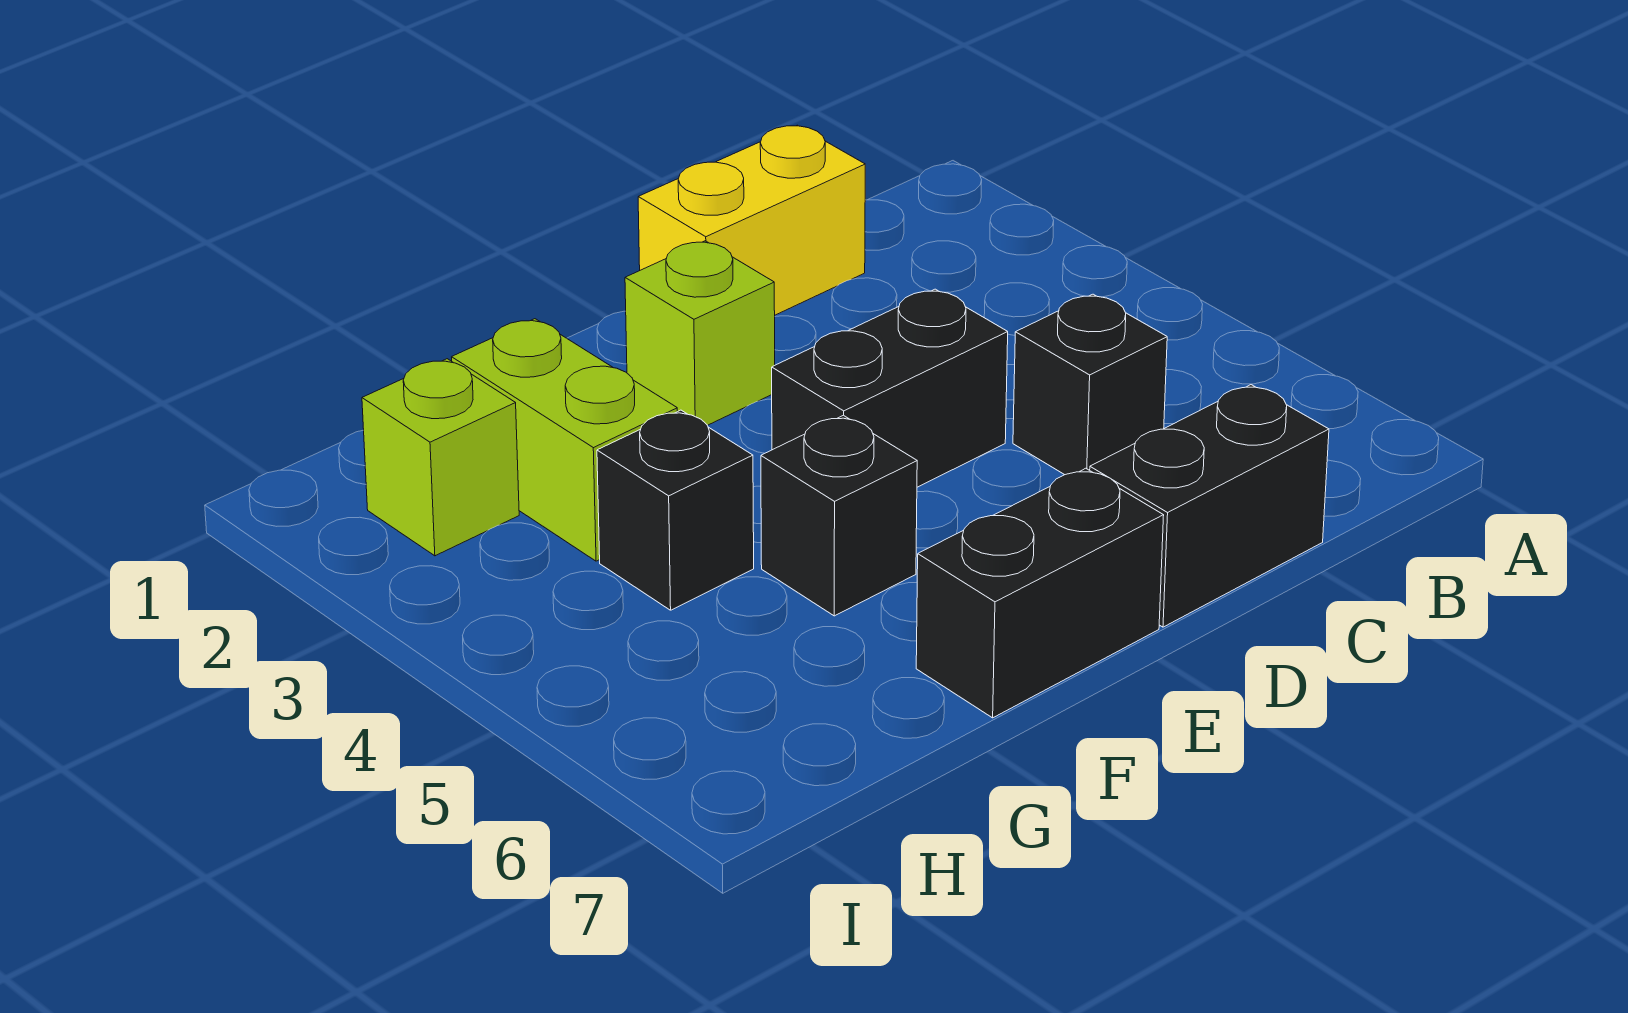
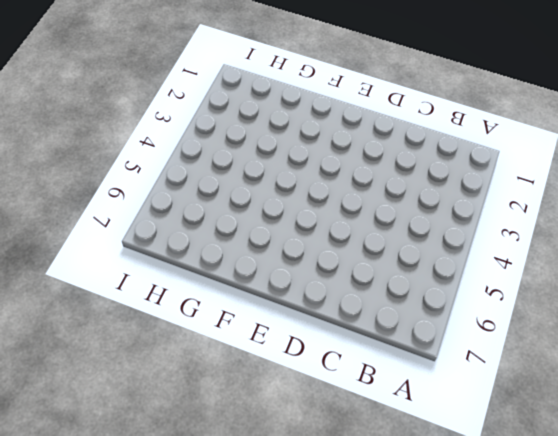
none -> yellow brick C1:D1 level 1
none -> black brick C5 level 1

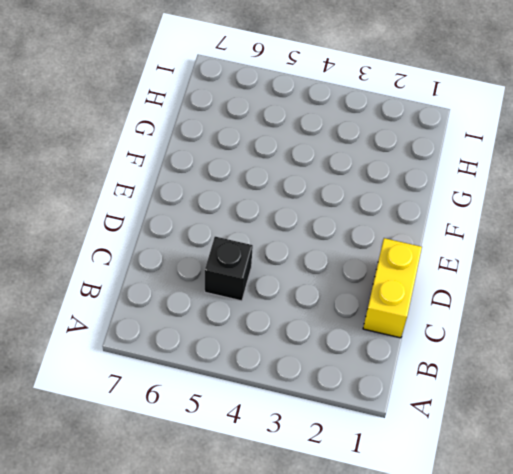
none -> black brick C7:D7 level 1
none -> black brick D4:E4 level 1

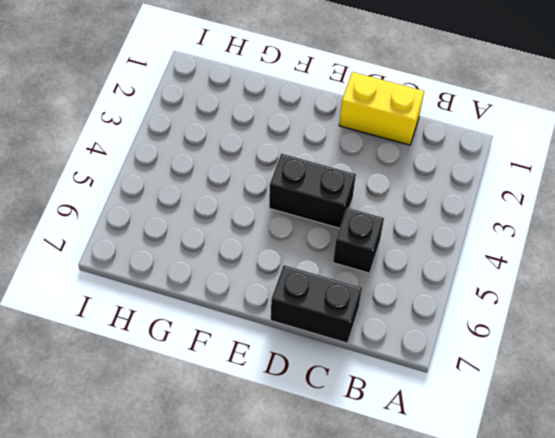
none -> lime brick E2 level 1
none -> black brick E7:F7 level 1

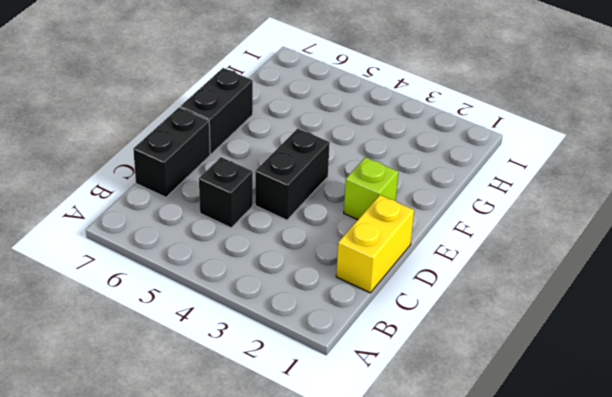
none -> black brick F5 level 1
none -> lime brick G2:G3 level 1

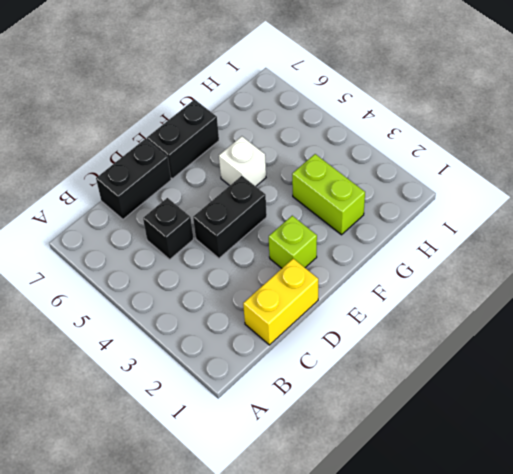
white brick F5 level 1 -> black brick F5 level 1
none -> black brick G4 level 1
none -> lime brick H2 level 1

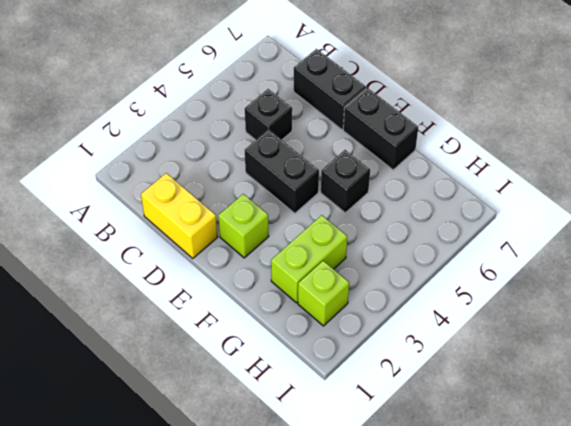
none -> black brick G4 level 1

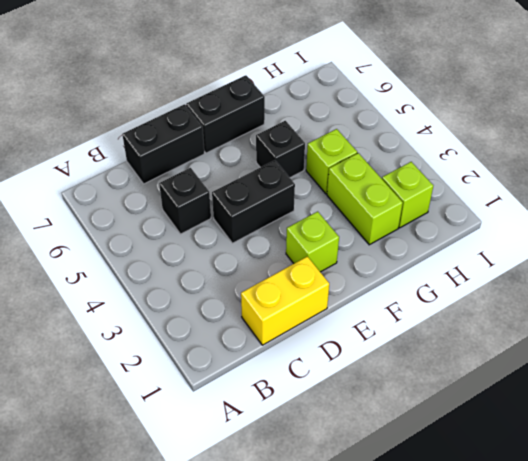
lime brick G4 level 1 -> black brick G4 level 1

